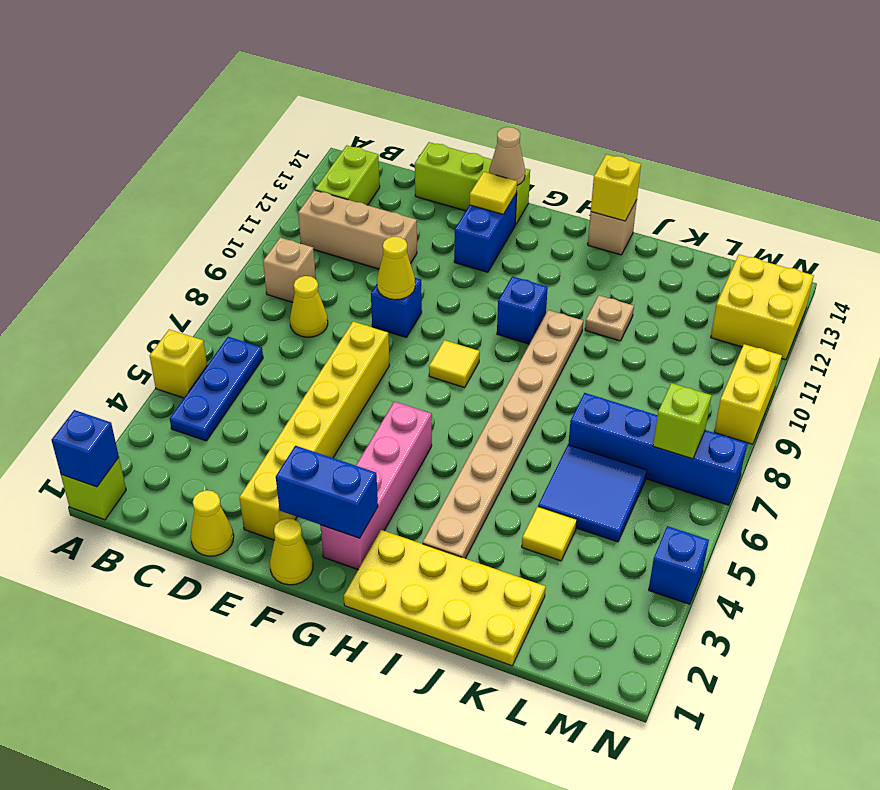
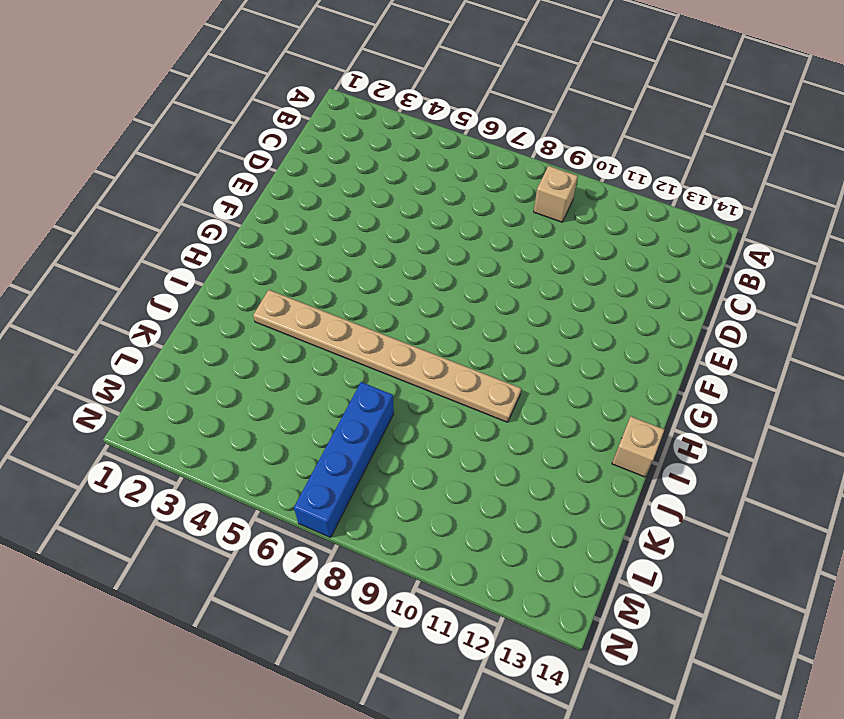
none -> lime brick A1 level 1
none -> yellow brick A5 level 1
none -> blue plate B4:B6 level 1
none -> tan brick B11:D11 level 1

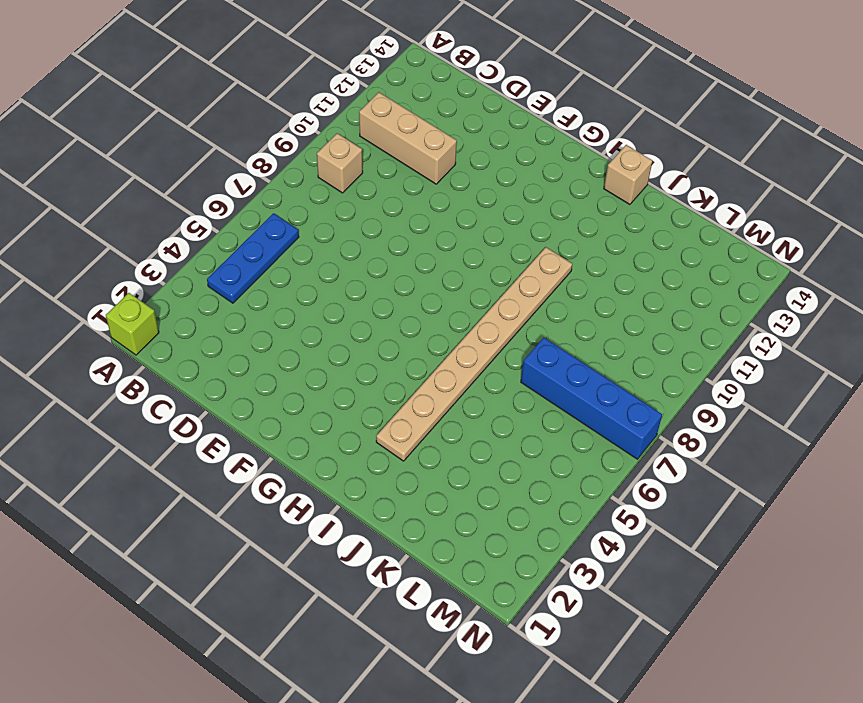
none -> yellow brick A5 level 1
none -> lime brick B12:B13 level 1
none -> yellow cone C8 level 1
none -> yellow cone D1 level 1

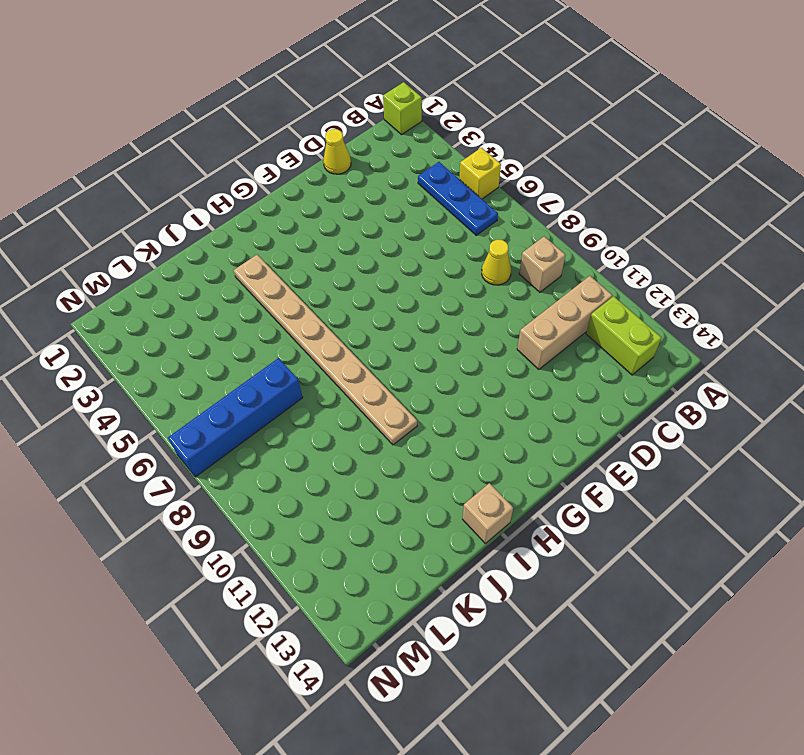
none -> lime brick D14:F14 level 1
none -> yellow brick E2:E7 level 1
none -> blue brick E9 level 1
none -> yellow cone F1 level 1

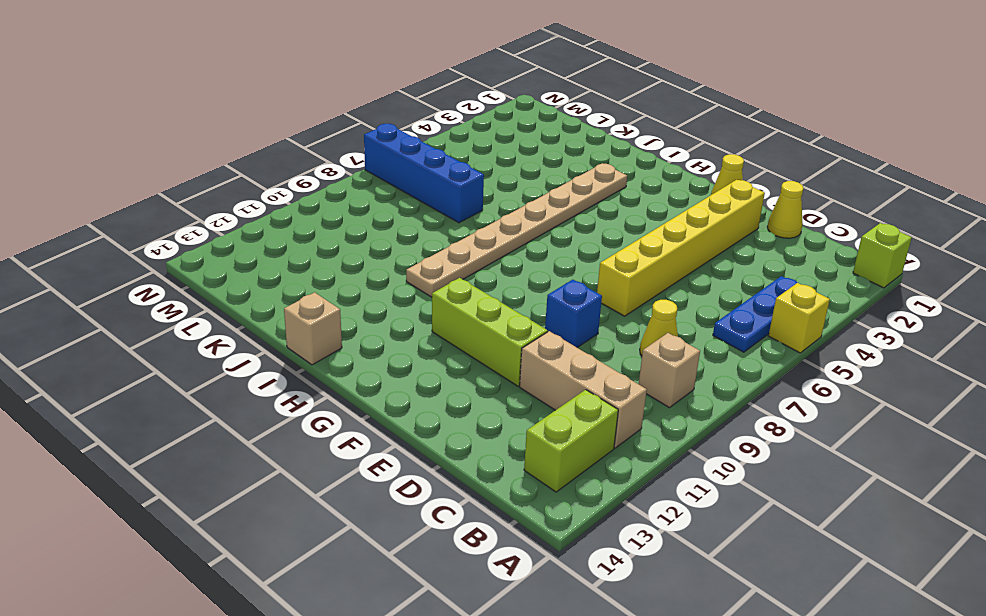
lime brick E11:G11 level 1 -> lime brick D14:F14 level 1
none -> blue brick F12:F13 level 1
none -> pink brick G2:G5 level 1
none -> yellow tile G8 level 1
none -> yellow plate H1:K2 level 1

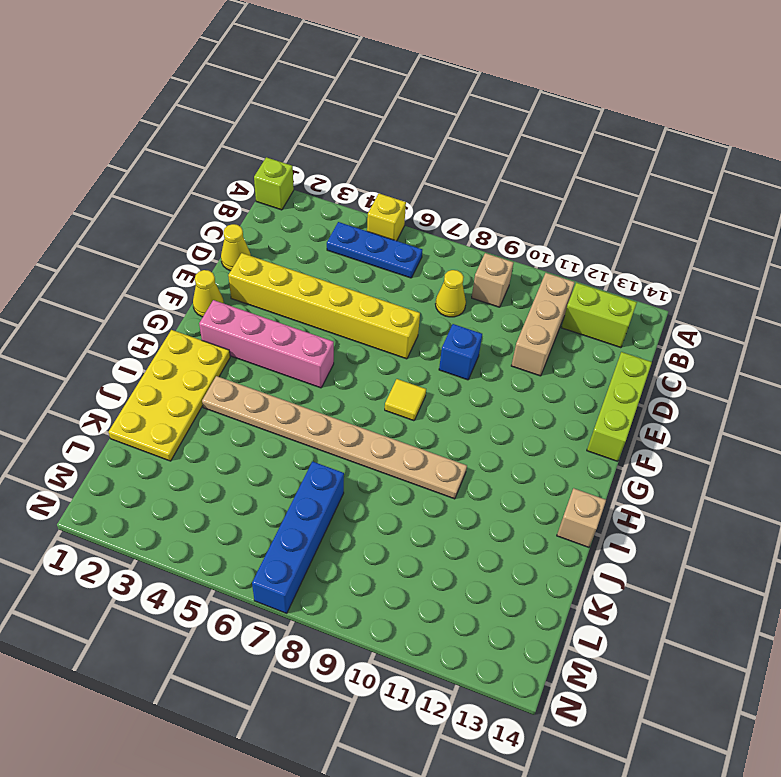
none -> blue brick F12:F13 level 1
none -> blue brick H10 level 1
none -> tan plate J11 level 1
none -> yellow tile K4 level 1

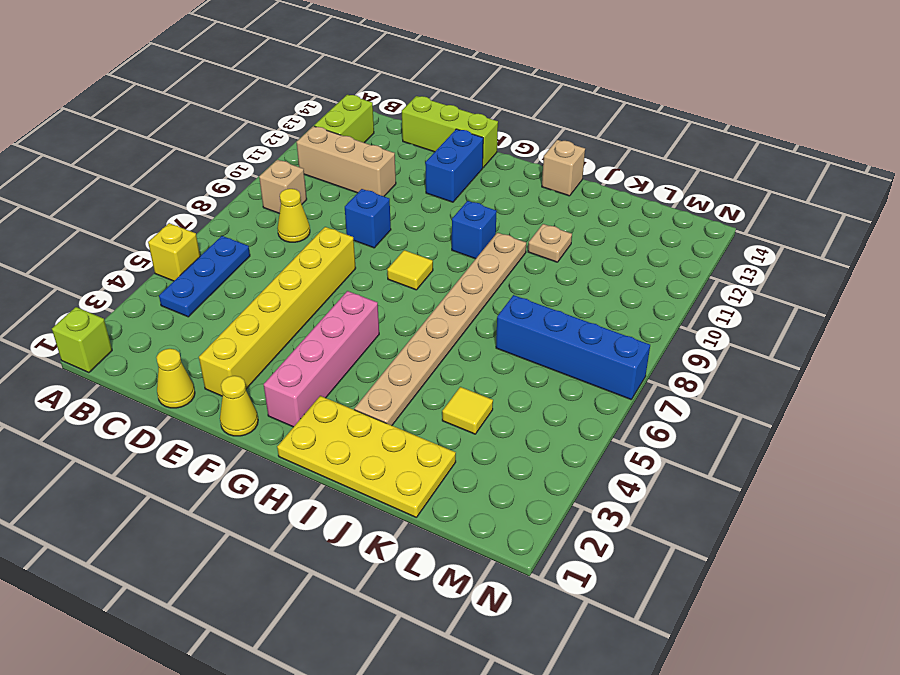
none -> blue tile K5:L6 level 1
none -> yellow brick M12:N13 level 1
none -> blue brick N4 level 1
none -> yellow brick N9:N10 level 1

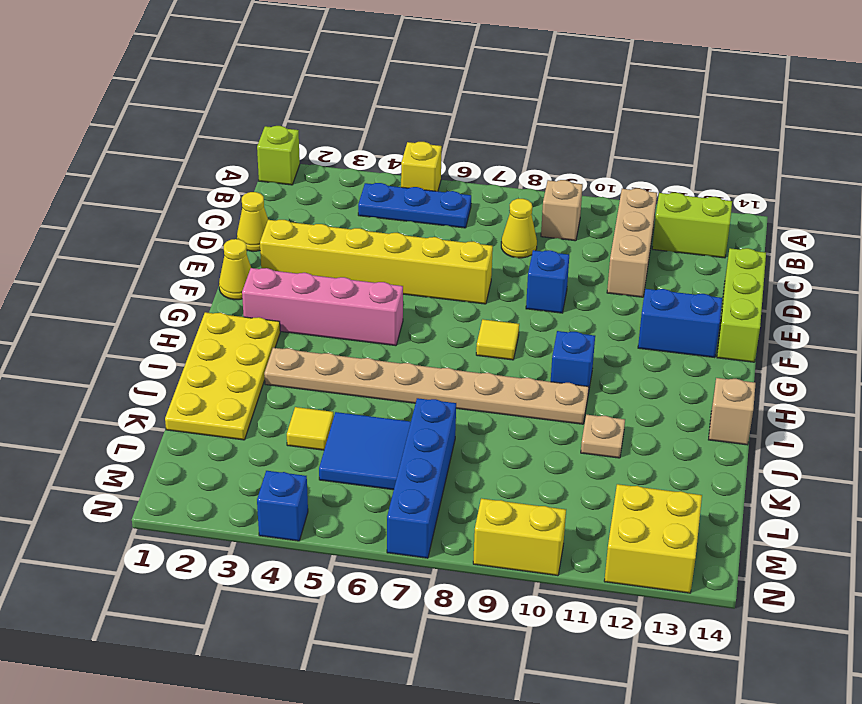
none -> blue brick A1 level 2
none -> yellow cone E9 level 2
none -> blue brick F2:G2 level 2
none -> yellow tile F13 level 2

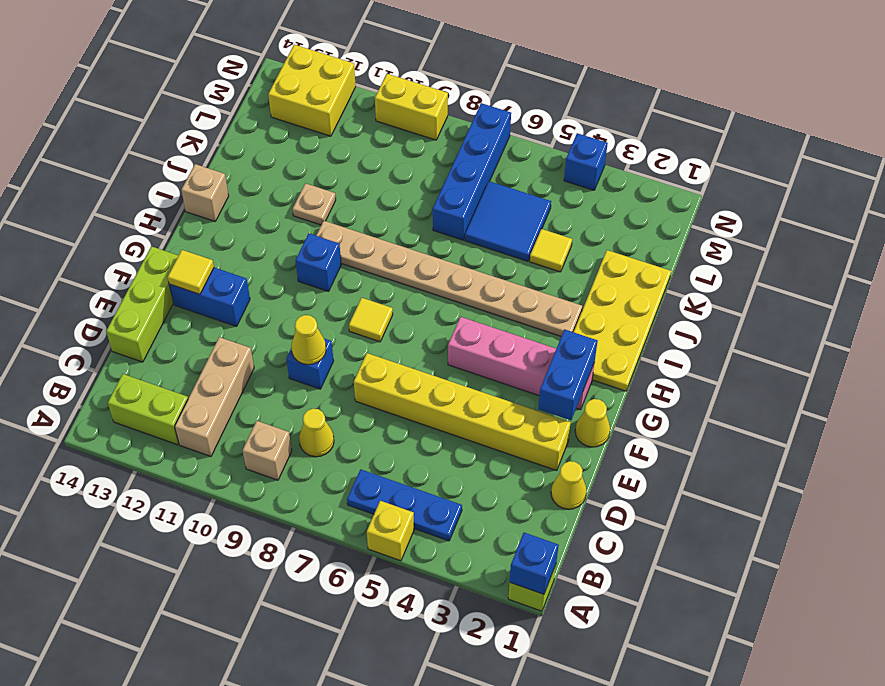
none -> tan cone F14 level 2
none -> yellow brick I14 level 2
none -> lime brick M7 level 2

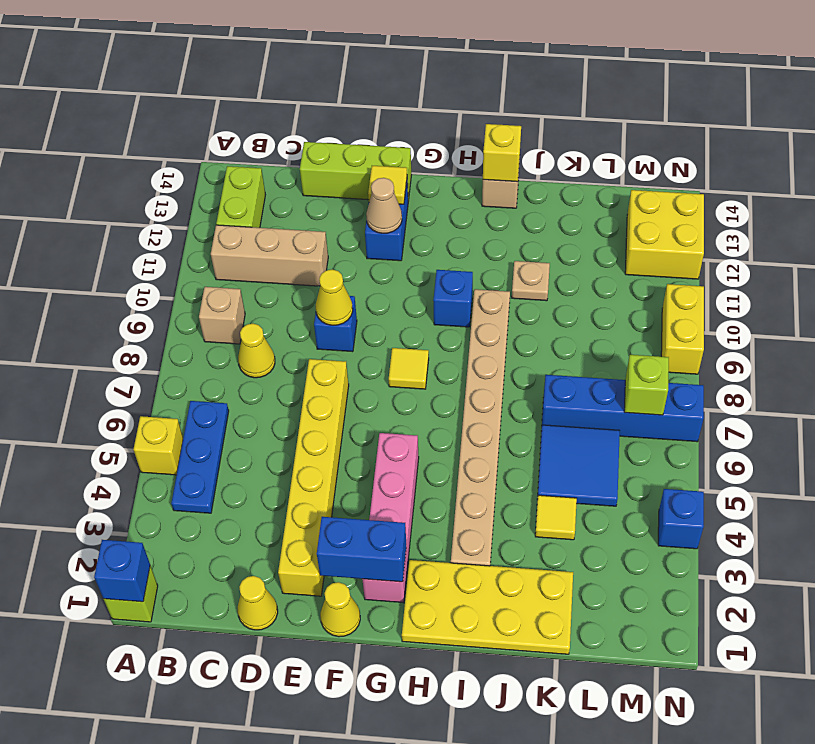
tan cone F12 level 2 -> tan cone F14 level 2

